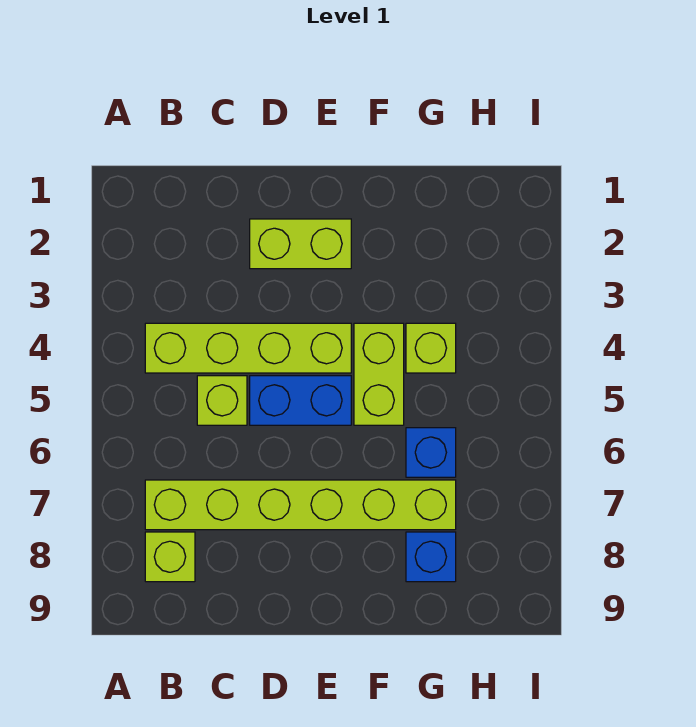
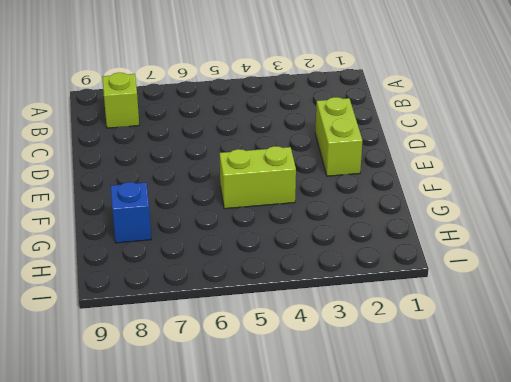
none -> lime brick B4:E4 level 1
none -> lime brick B7:G7 level 1

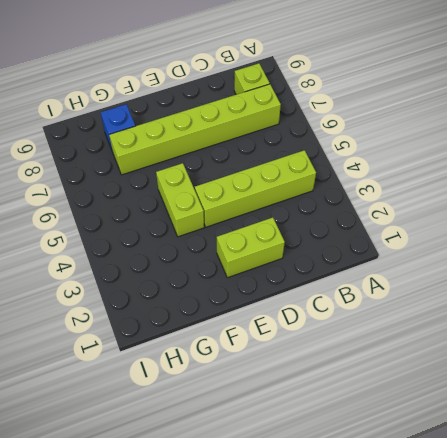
none -> lime brick C5 level 1
none -> blue brick D5:E5 level 1

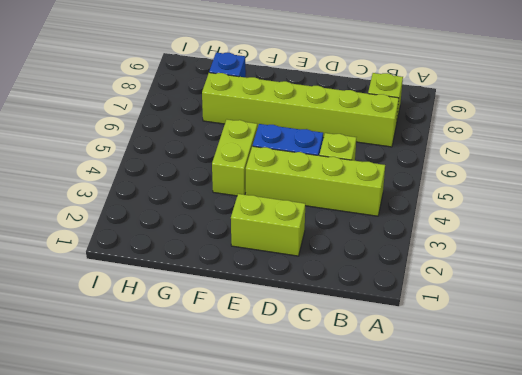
none -> lime brick G4 level 1
none -> blue brick G6 level 1

